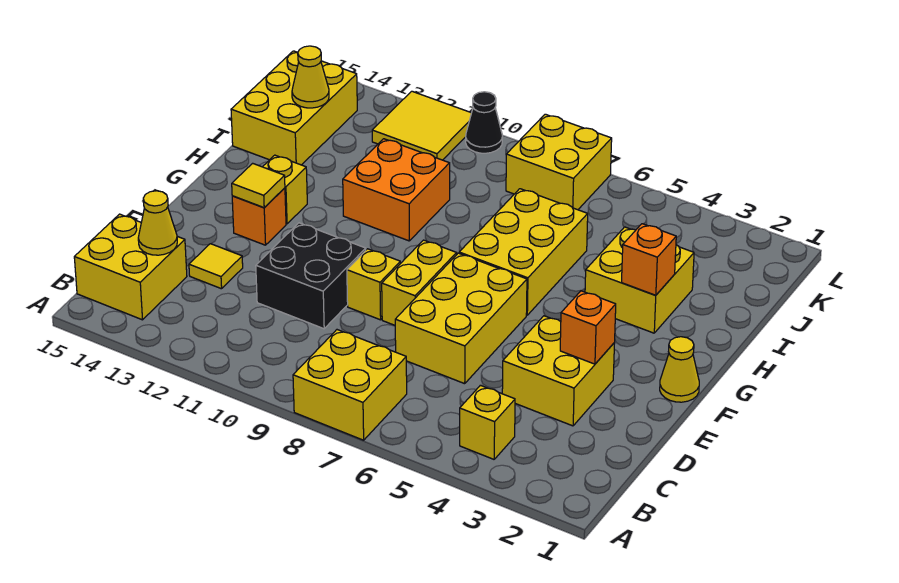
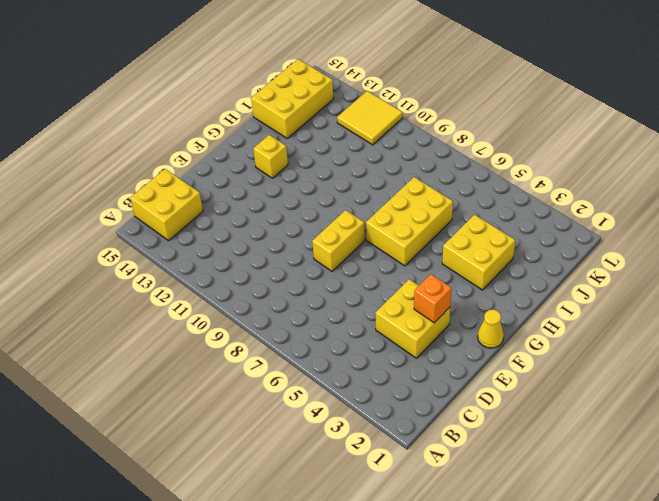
none -> yellow brick A7:B8 level 1
none -> yellow brick B4 level 1
none -> yellow brick D6:F7 level 1

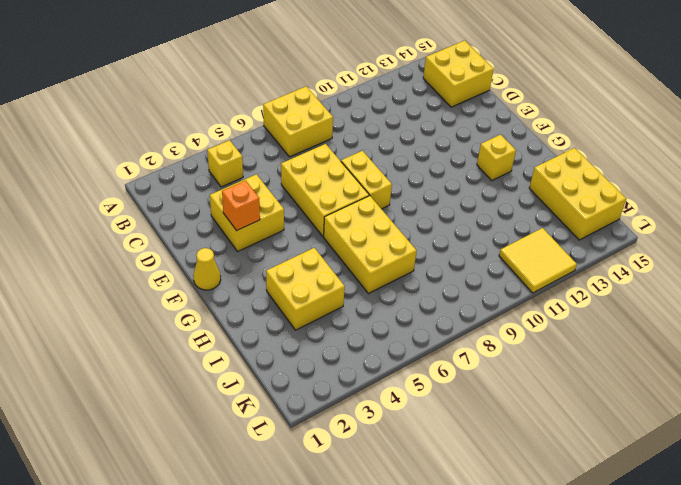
none -> black brick D10:E11 level 1
none -> yellow tile D13 level 1
none -> yellow brick E9 level 1

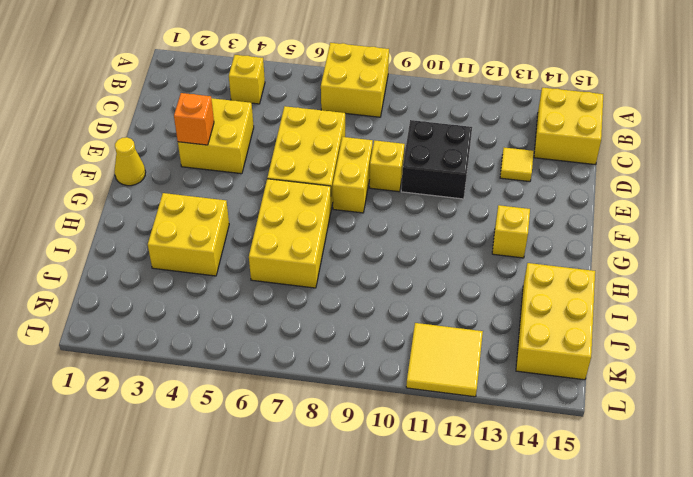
none -> orange brick F13 level 1
none -> orange brick H10:I11 level 1
none -> yellow brick K7:L8 level 1

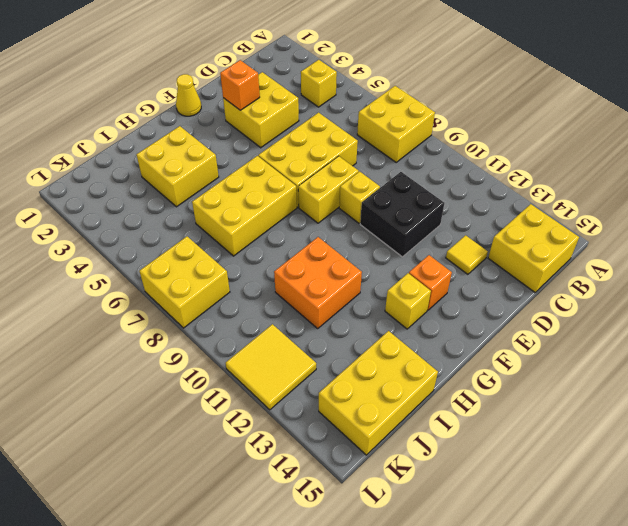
none -> black cone L10 level 1
none -> yellow cone C14 level 2
none -> yellow tile F13 level 2

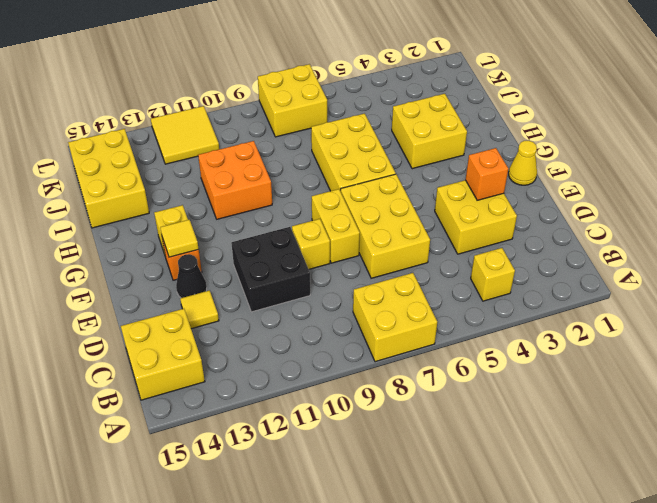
black cone E13 level 1 -> black cone L10 level 1
none -> yellow cone C14 level 2
none -> orange brick H3 level 2
none -> yellow cone J14 level 2

